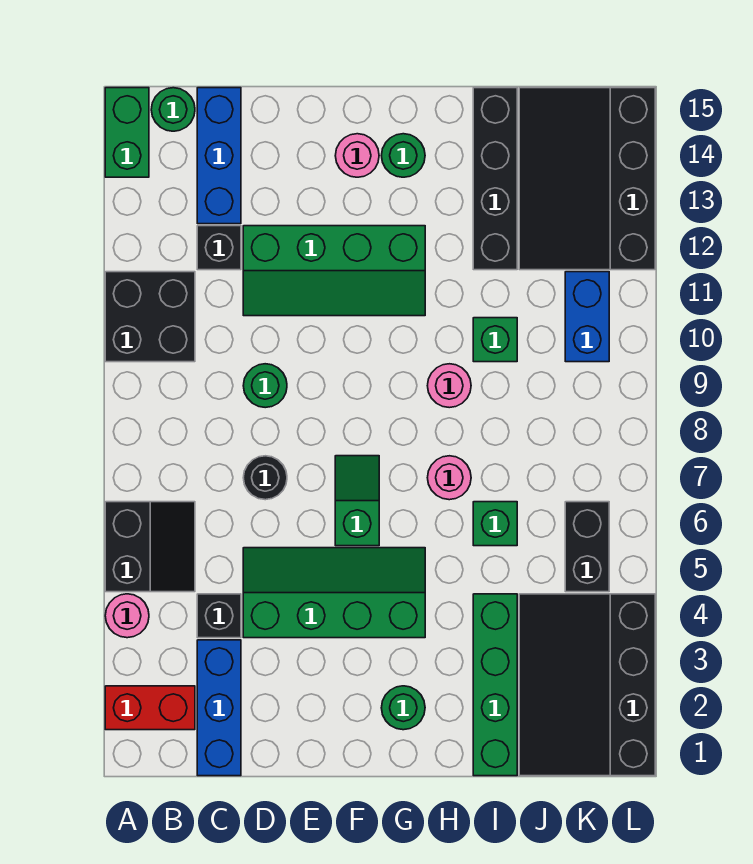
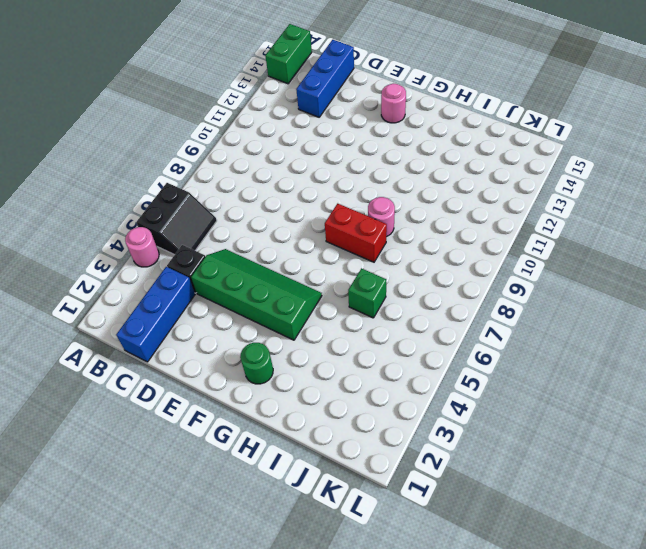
red brick G8:H8 level 1 -> red brick A2:B2 level 1
none -> black brick A10:B11 level 1
none -> green round brick B15 level 1
none -> black brick C12 level 1

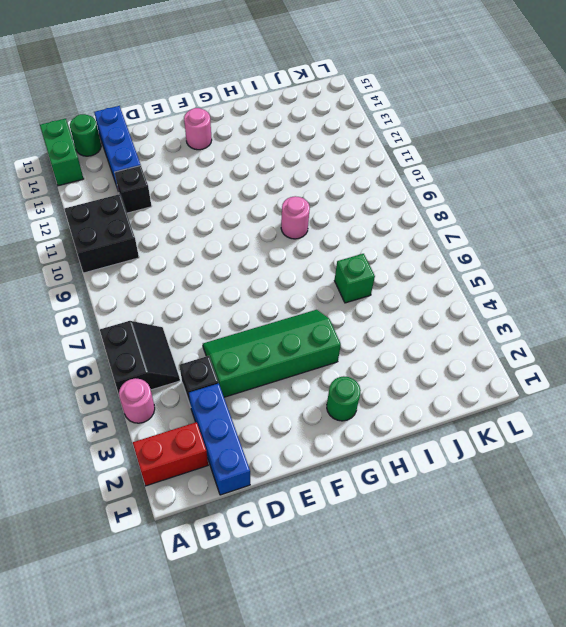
none -> black round brick D7 level 1
none -> green round brick D9 level 1
none -> green slope D11:G12 level 1 top 12

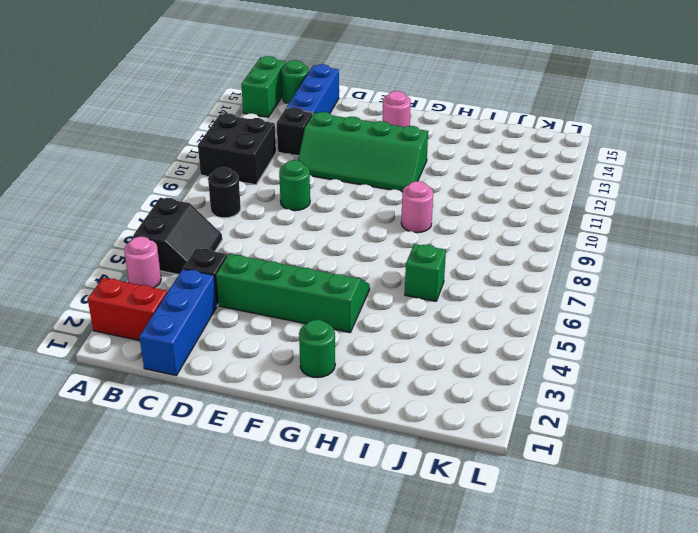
black round brick B8 level 1 -> black round brick D7 level 1
none -> green slope F6:F7 level 1 top 6
none -> green round brick G14 level 1
none -> pink round brick H7 level 1

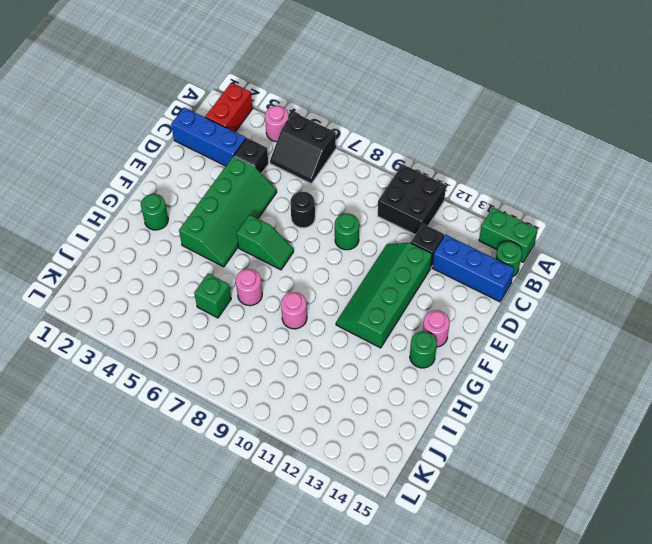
none -> green brick I1:I4 level 1
none -> green brick I10 level 1
none -> black brick I12:I15 level 1

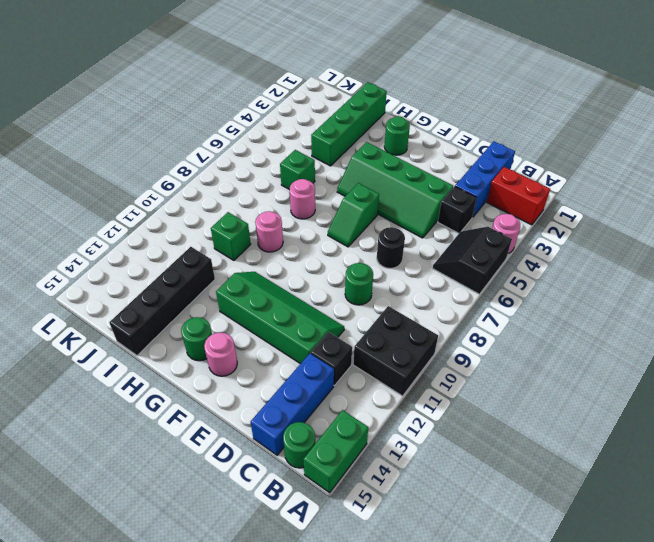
none -> black slope J1:L4 level 1 top L
none -> black slope J12:L15 level 1 top L
none -> black brick K5:K6 level 1

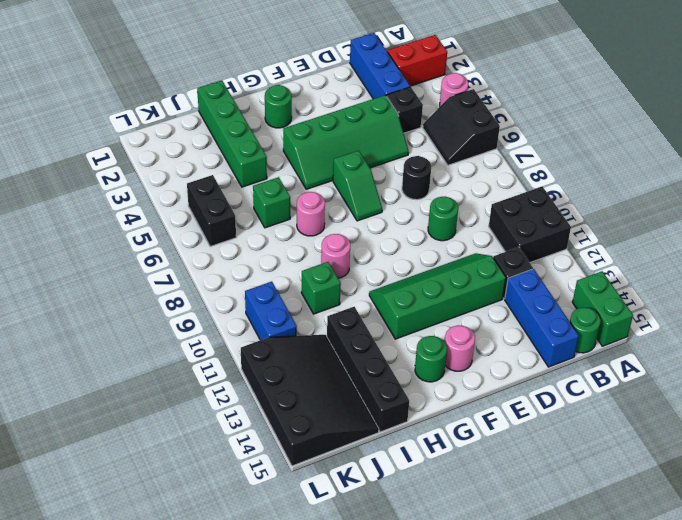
none -> black slope J1:L4 level 1 top L

